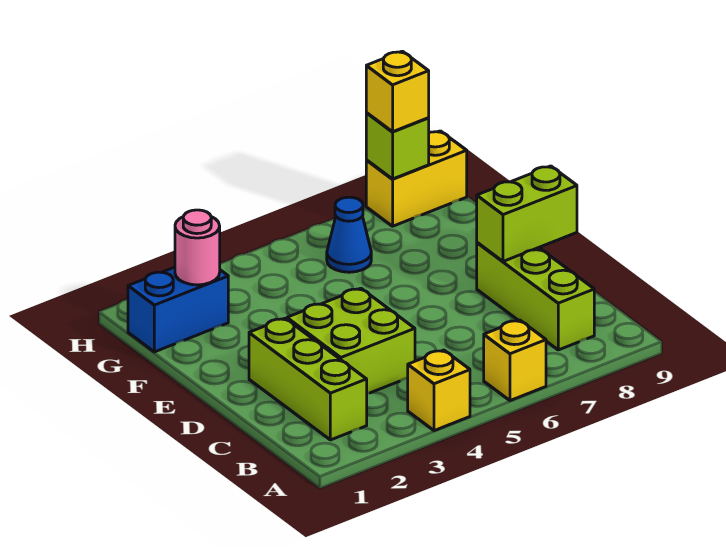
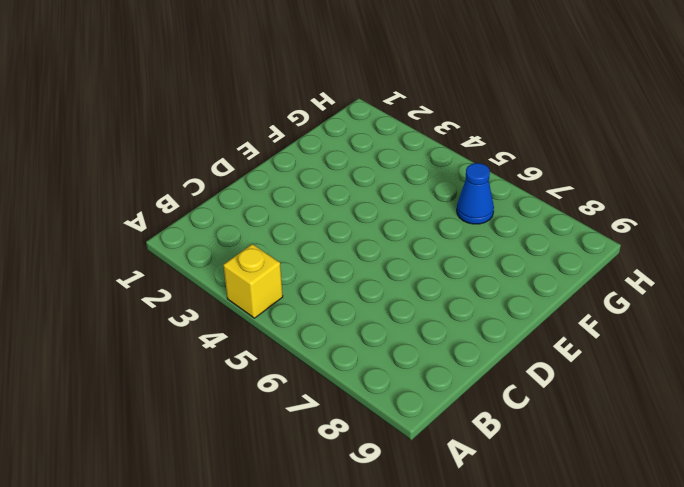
none -> yellow brick A6 level 1
none -> lime brick B2:D2 level 1
none -> lime brick B8:D8 level 1

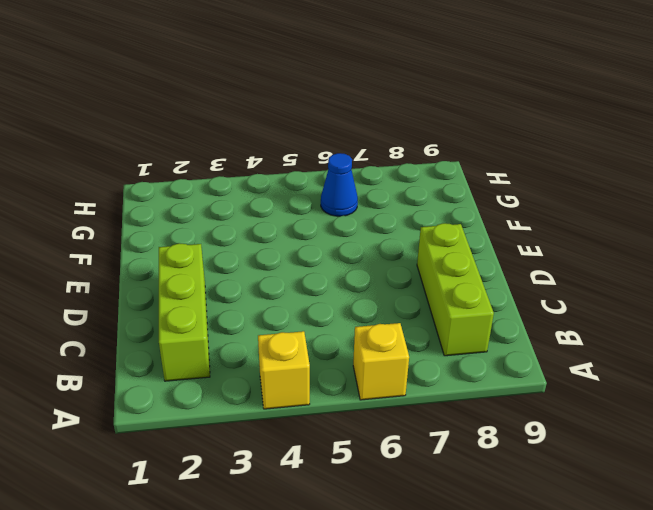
none -> lime brick C3:D4 level 1
none -> blue brick G1:G2 level 1
none -> yellow brick H8:H9 level 1

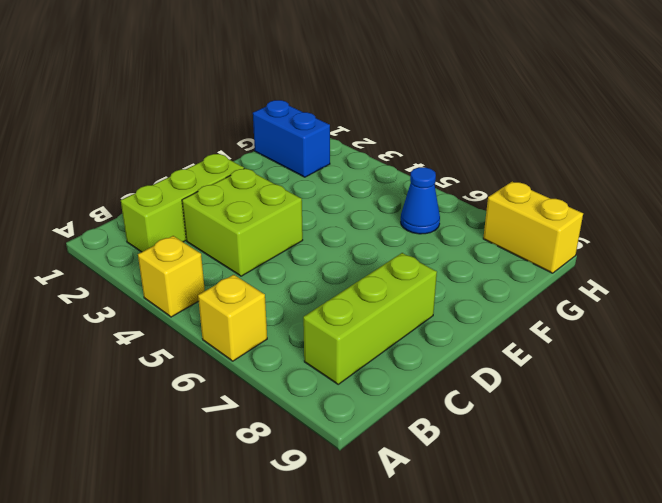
none -> lime brick D8:D9 level 2
none -> pink round brick G2 level 2
none -> lime brick H8 level 2

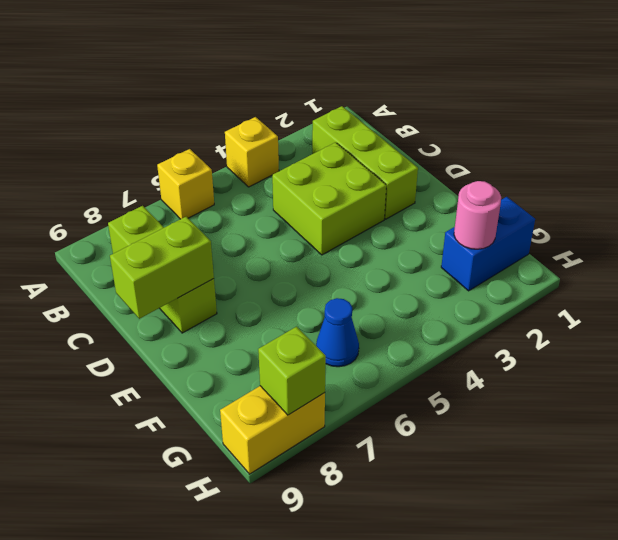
none -> yellow brick H8 level 3

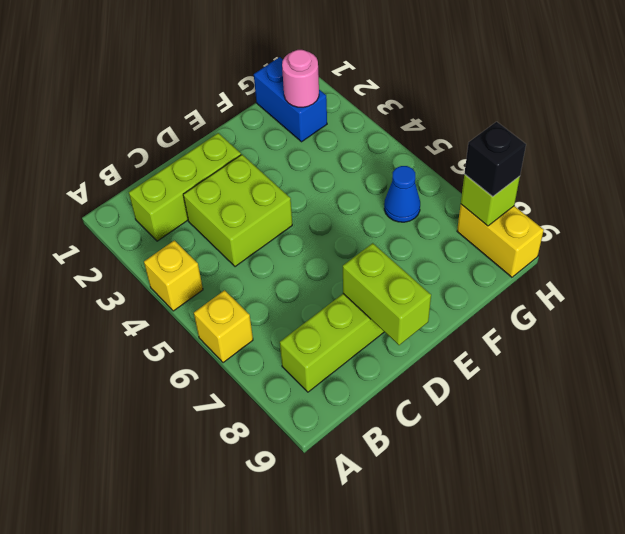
black brick H8 level 3 -> yellow brick H8 level 3

